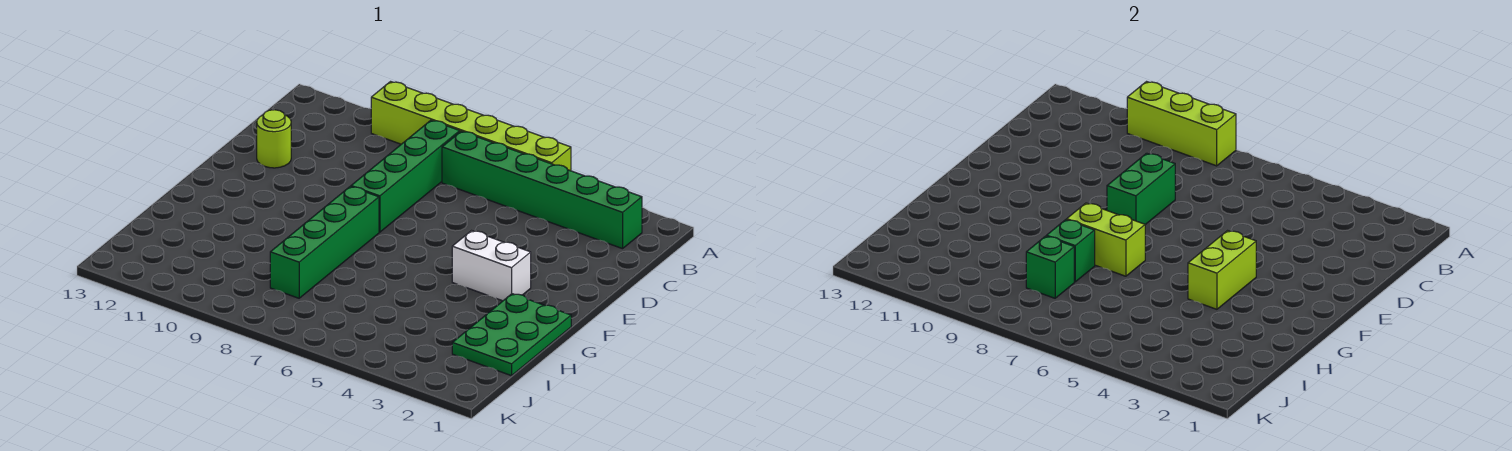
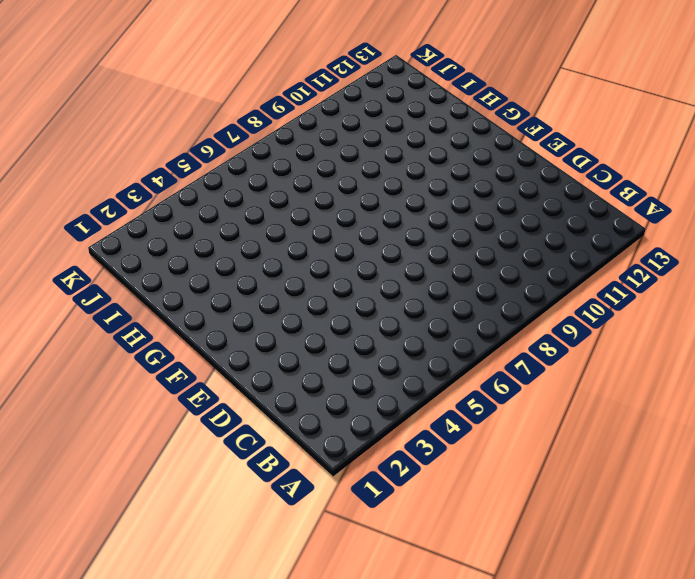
none -> lime brick A5:A10 level 1
none -> green brick B2:B7 level 1
none -> green brick B8:E8 level 1

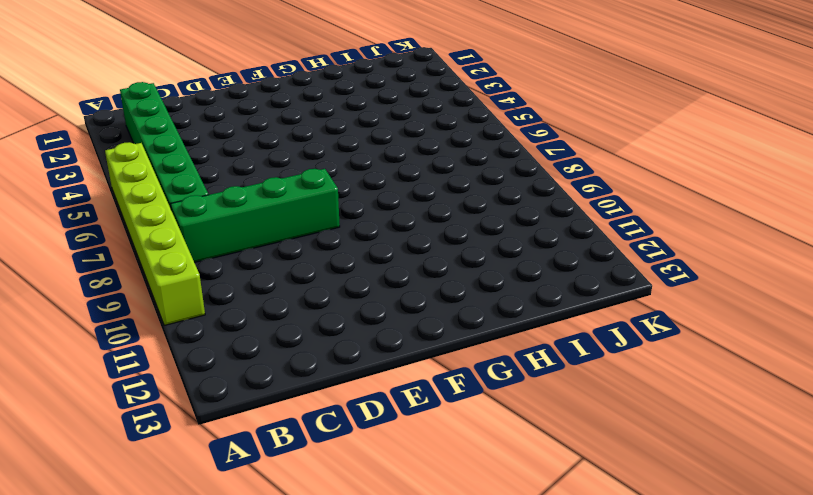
none -> lime round brick D12 level 1
none -> white brick F3:F4 level 1
none -> green brick F8:I8 level 1

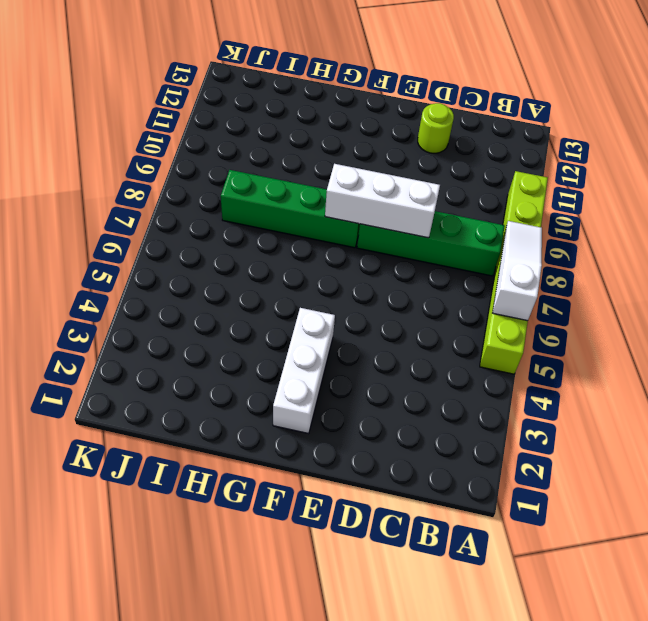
white slope A6:A8 level 2 top 6 -> lime brick A8:A10 level 2
white brick D8:F8 level 2 -> green brick D8:E8 level 2
white brick F2:F4 level 1 -> white brick F3:F4 level 1
none -> green brick B2:B7 level 1
none -> green plate G1:I2 level 1
none -> lime brick F4:G4 level 2

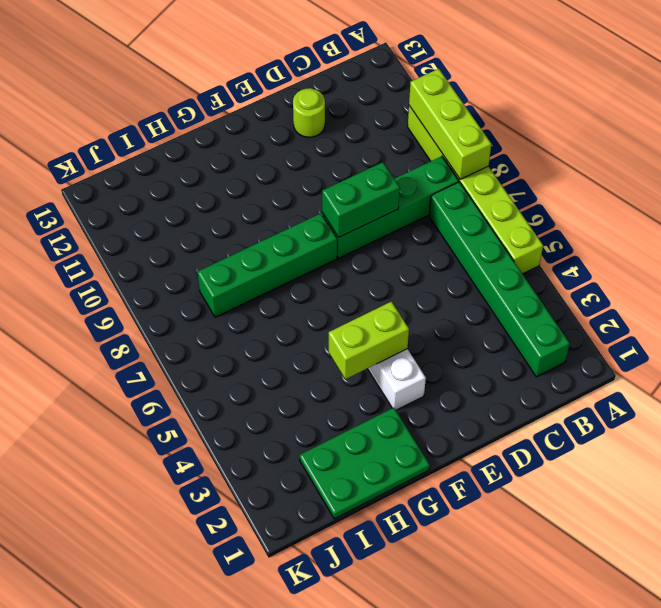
none -> lime brick G7:G8 level 2
none -> green brick H8 level 2
none -> green brick I8 level 2

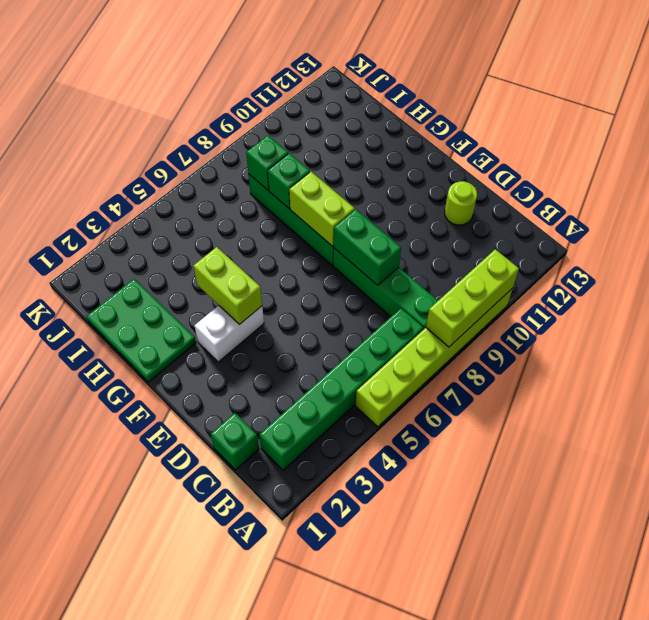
green brick C1 level 1 -> none
lime brick F8:G8 level 2 -> lime brick G7:G8 level 2

